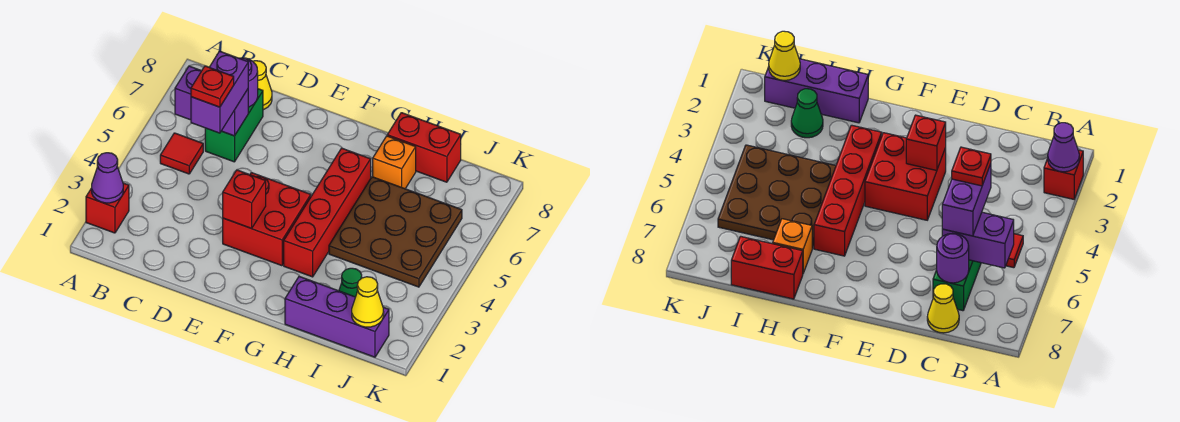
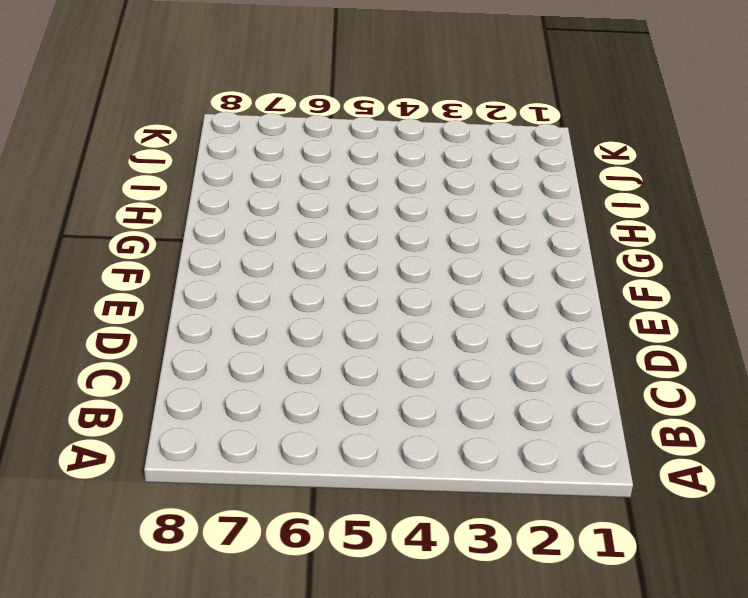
none -> red brick A2 level 1
none -> red tile B5 level 1
none -> green brick C6:C7 level 1

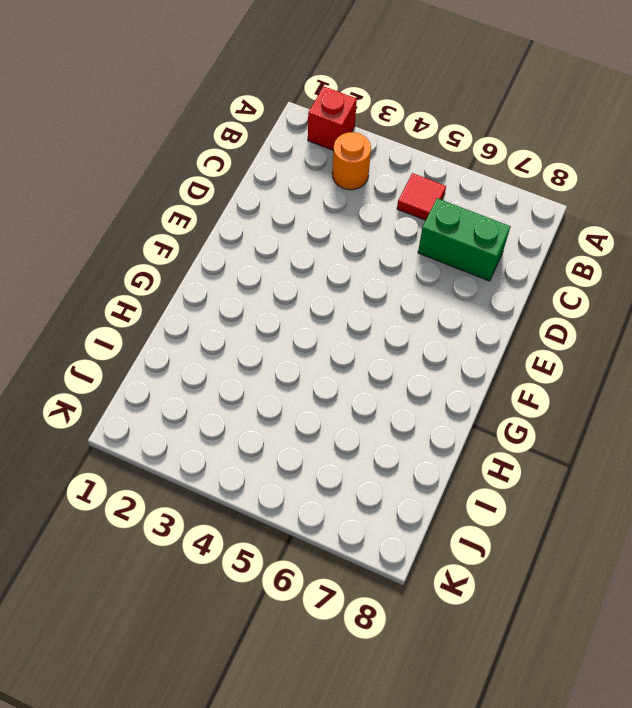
orange round brick B3 level 1 -> none
none -> yellow cone C8 level 1
none -> red brick E3:F4 level 1
none -> red brick G3:G6 level 1

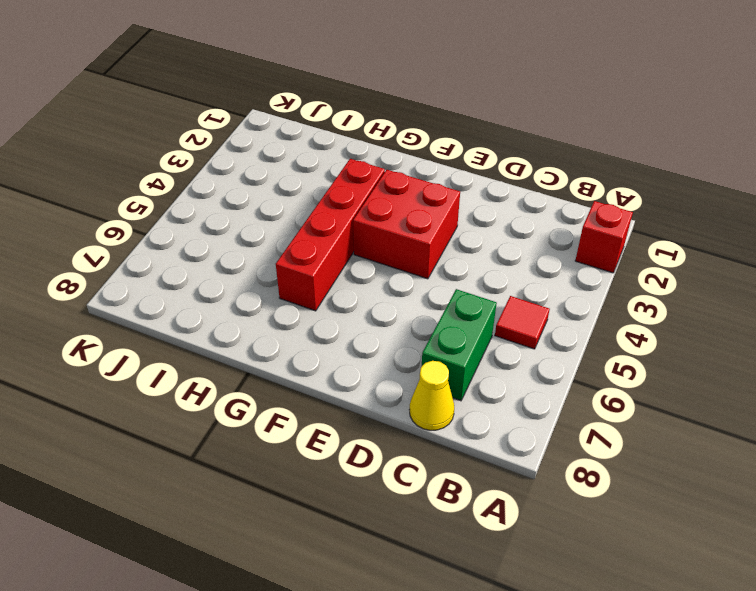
none -> purple brick H1:J1 level 1
none -> brown plate H4:J6 level 1
none -> orange brick H7 level 1

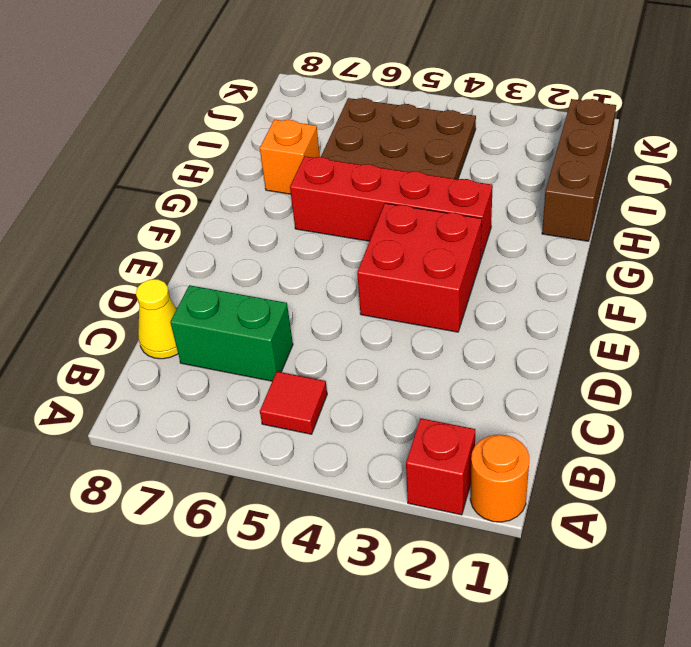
orange round brick A1 level 1 -> none
brown brick H1:J1 level 1 -> purple brick H1:J1 level 1
none -> red brick H8:I8 level 1
none -> green cone I2 level 1
none -> purple cone A2 level 2

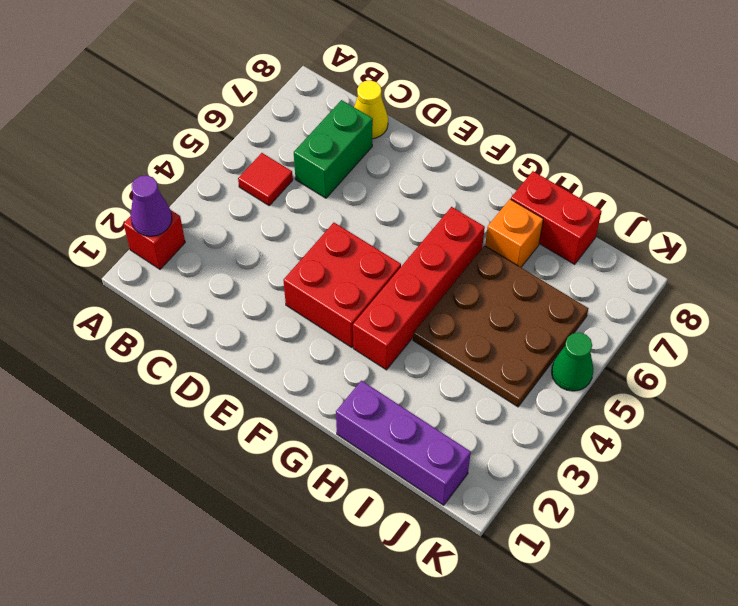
green cone K5 level 1 -> green cone I2 level 1
none -> purple brick B6:C6 level 2
none -> purple round brick C7 level 2
none -> red brick E3 level 2

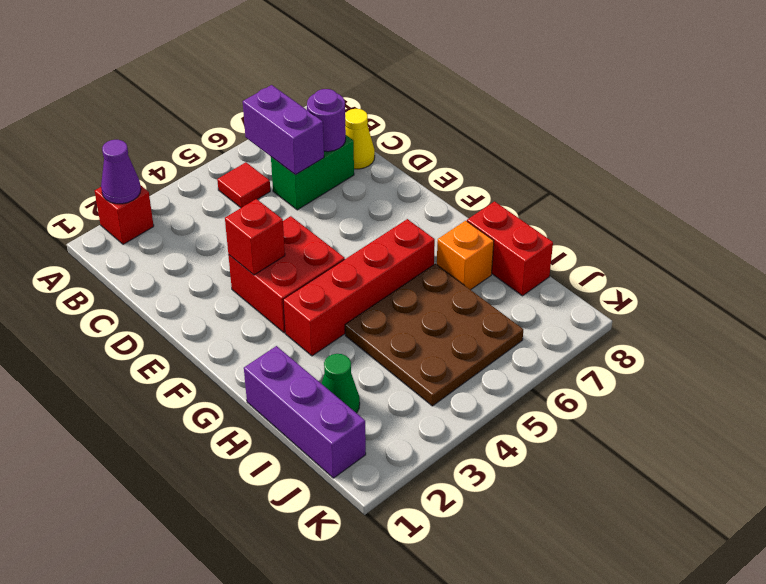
none -> yellow cone J1 level 2
none -> purple brick C5:C6 level 3
none -> red plate C5 level 4

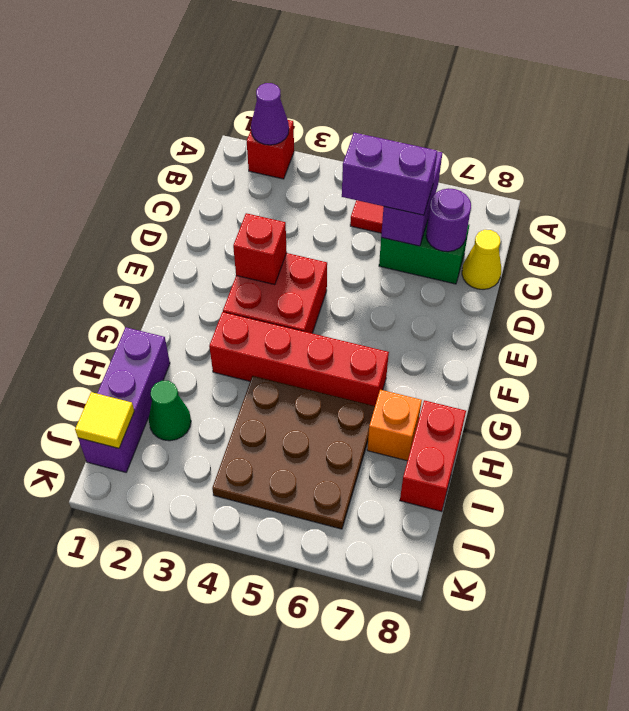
yellow tile J1 level 2 -> yellow cone J1 level 2
none -> red plate C5 level 4

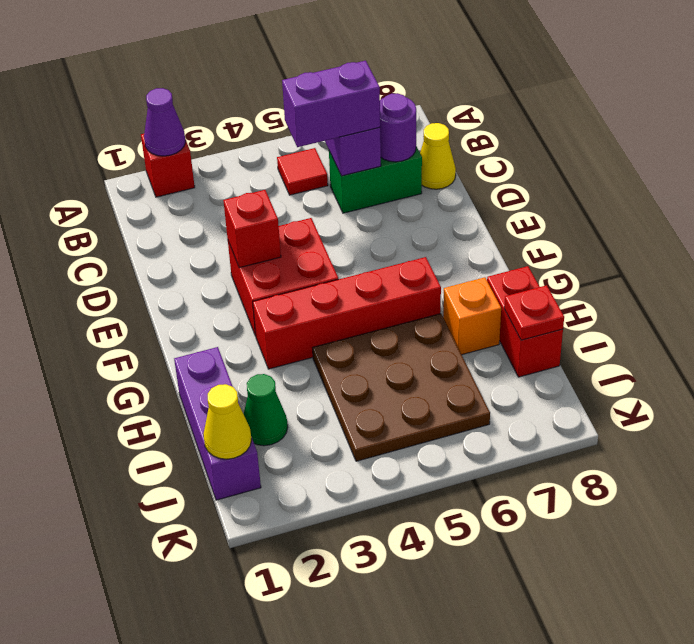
red plate I8 level 2 -> red plate C5 level 4

